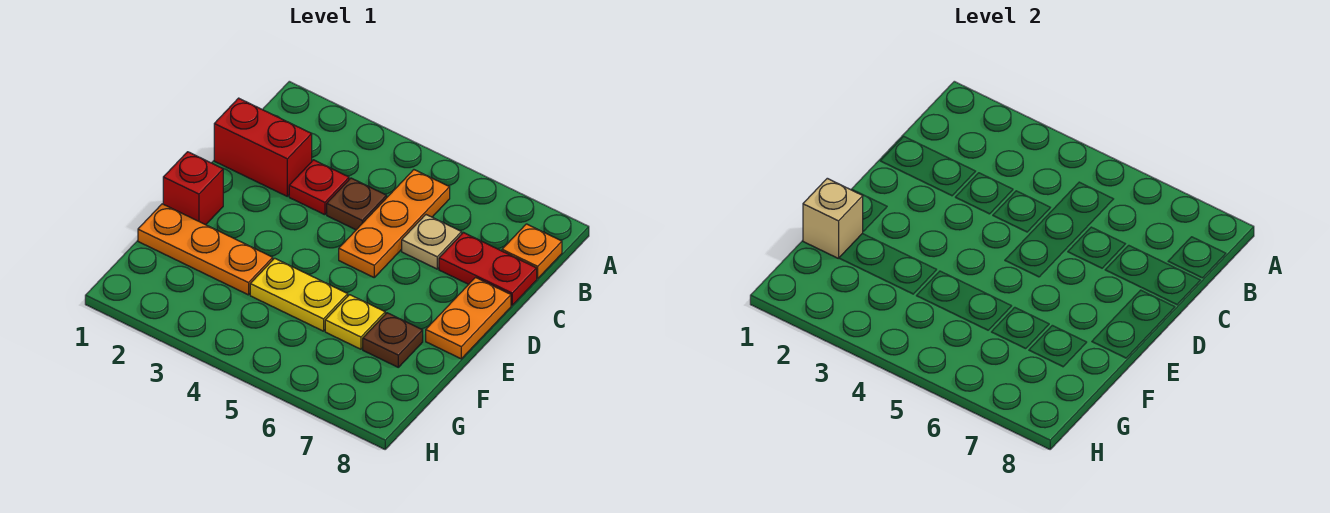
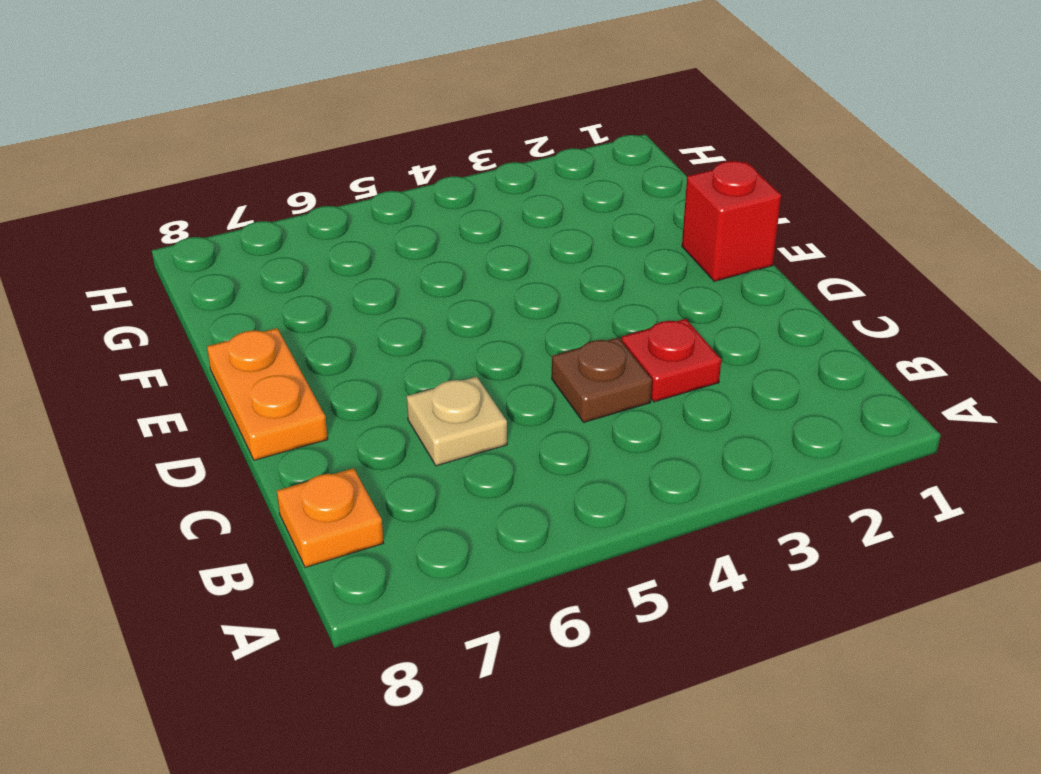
none -> orange plate B5:D5 level 1
none -> red brick C1:C2 level 1
none -> red plate C7:C8 level 1

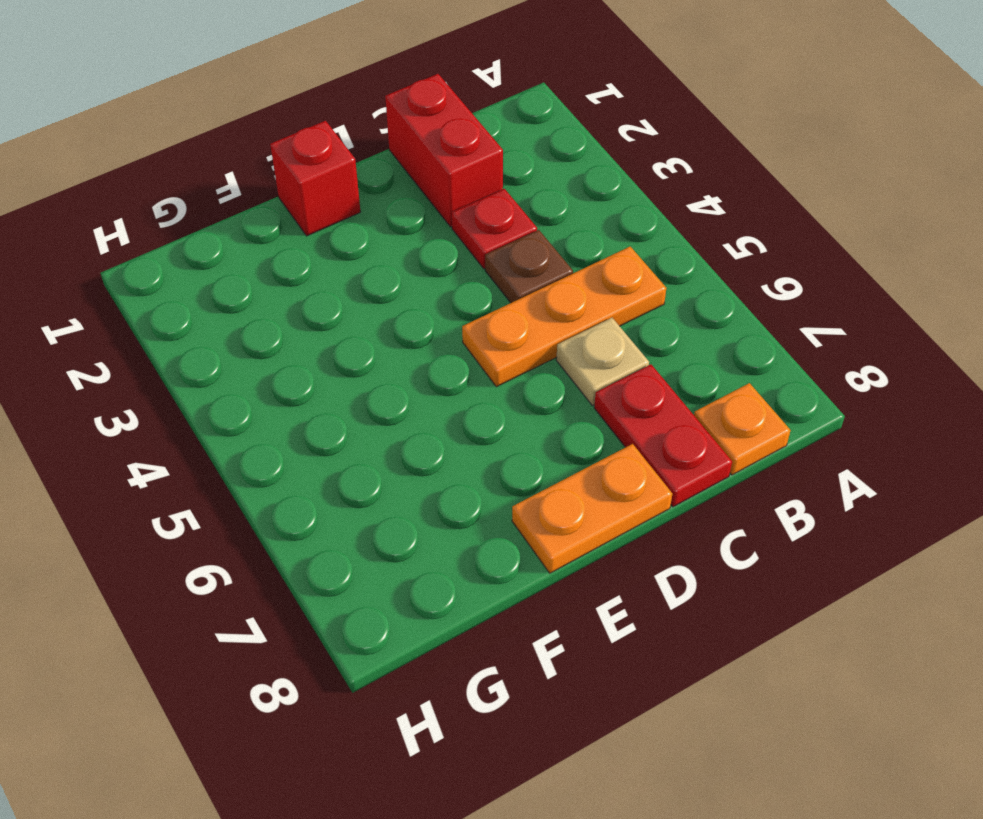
none -> orange plate F1:F3 level 1
none -> yellow plate F4:F5 level 1
none -> yellow plate F6 level 1

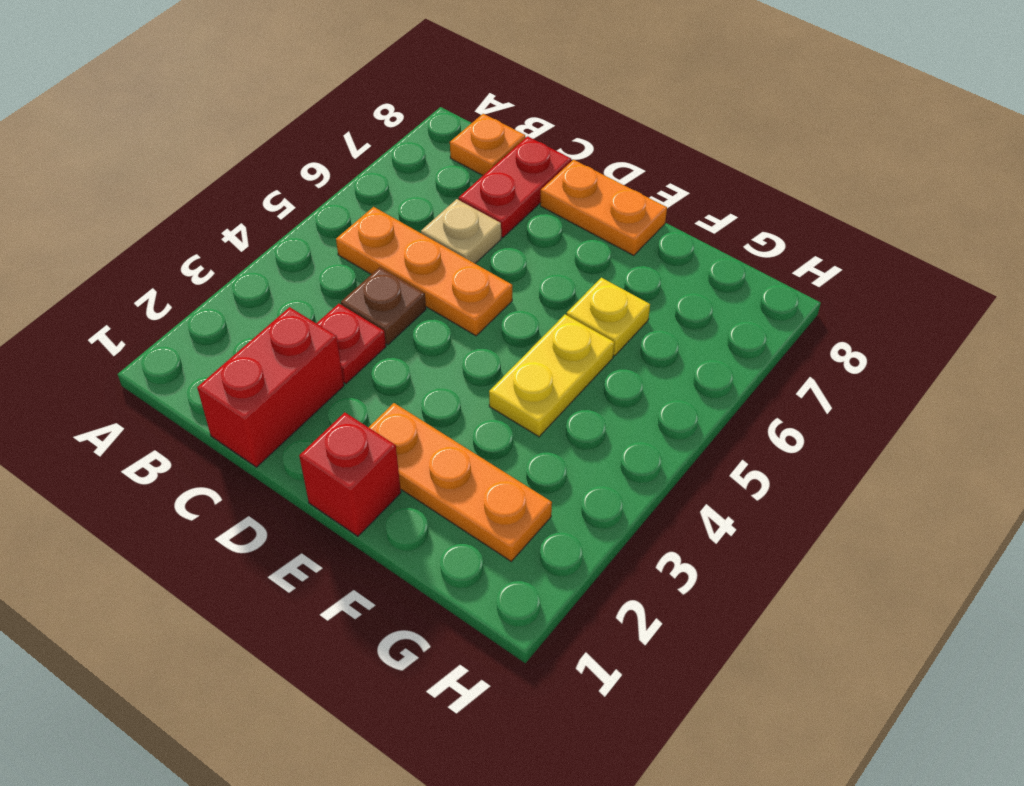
orange plate E2:G2 level 1 -> orange plate F1:F3 level 1
none -> brown plate F7 level 1
none -> tan brick F1 level 2

